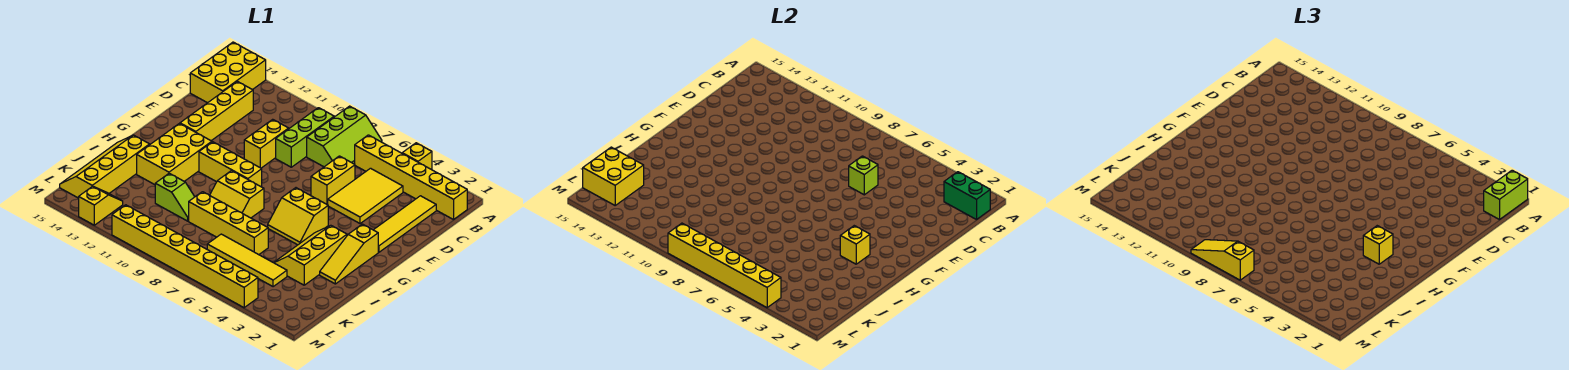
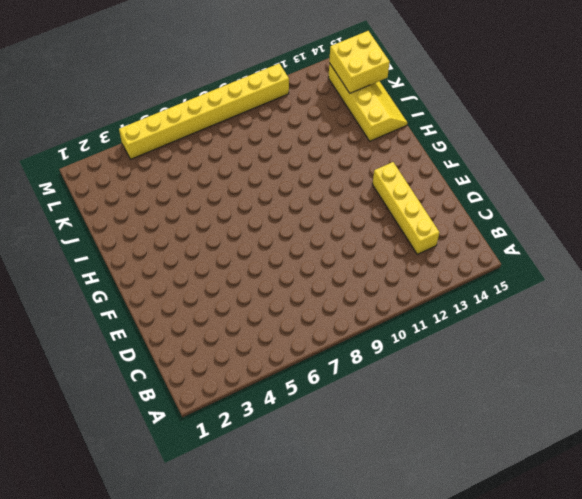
none -> yellow brick A4 level 1
none -> lime slope A7:C8 level 1 top 8
none -> yellow brick A14:C15 level 1
none -> yellow brick B1:B6 level 1

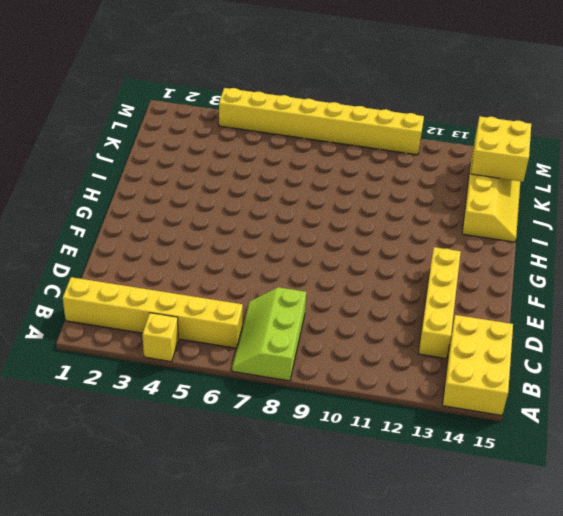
none -> lime brick B9:D9 level 1
none -> yellow tile C2:F2 level 1
none -> yellow tile C4:E5 level 1
none -> yellow brick D6:E6 level 1

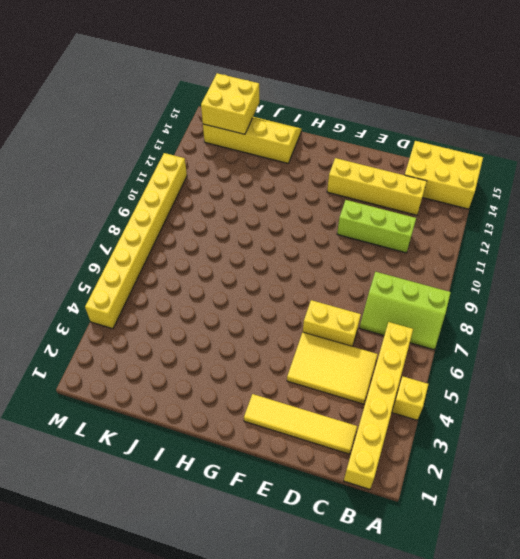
lime brick C11:E11 level 1 -> lime brick B9:D9 level 1
none -> yellow brick D10:E10 level 1
none -> yellow slope G2:I2 level 1 top G
none -> yellow slope G5:H6 level 1 top G
none -> yellow brick G9:G11 level 1

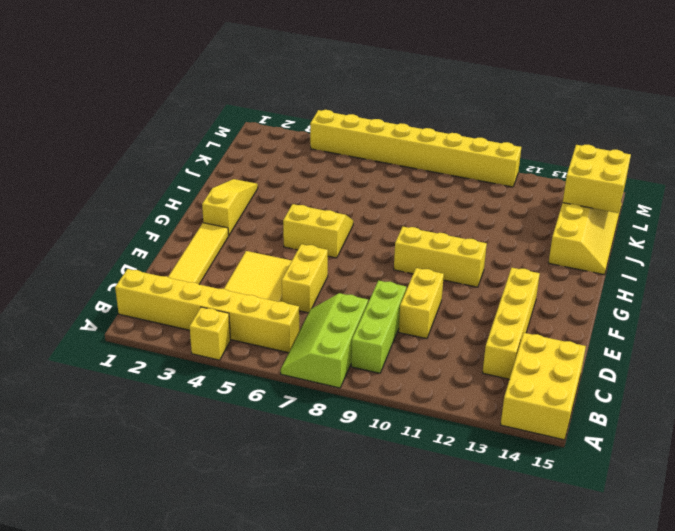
none -> yellow brick G12:I13 level 1
none -> yellow slope H3:J4 level 1 top 3
none -> yellow slope H8:I9 level 1 top H
none -> yellow brick J6:J9 level 1

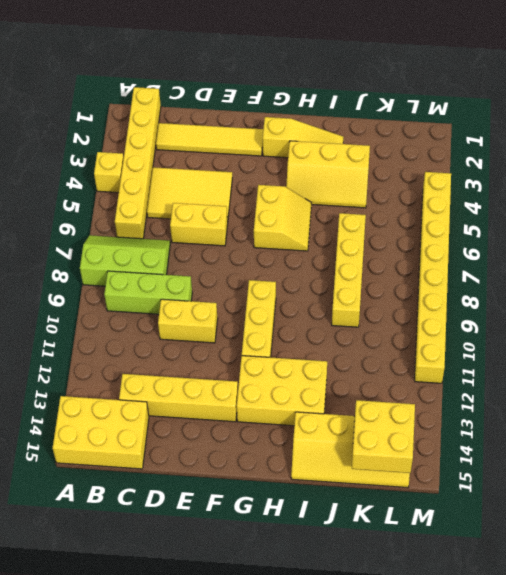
none -> yellow slope H8:I9 level 1 top H
none -> lime slope J10:J11 level 1 top 11
none -> yellow tile K4:K7 level 1
none -> yellow slope L13:M13 level 1 top M

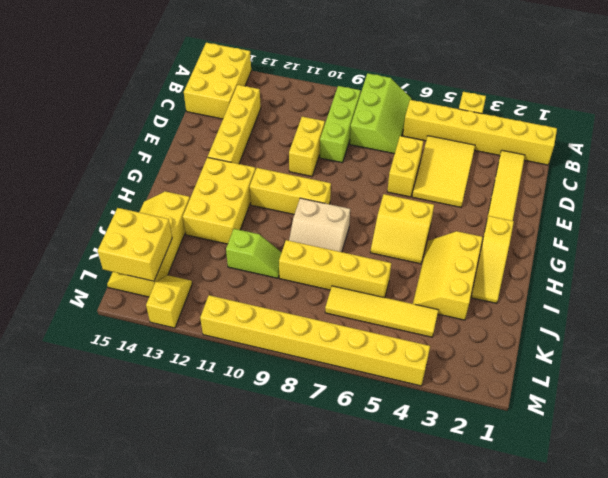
tan slope H8:I9 level 1 top H -> yellow slope H8:I9 level 1 top H
none -> green brick B1:B2 level 2
none -> lime brick D6 level 2
none -> yellow brick H3 level 2
none -> yellow brick M4:M9 level 2

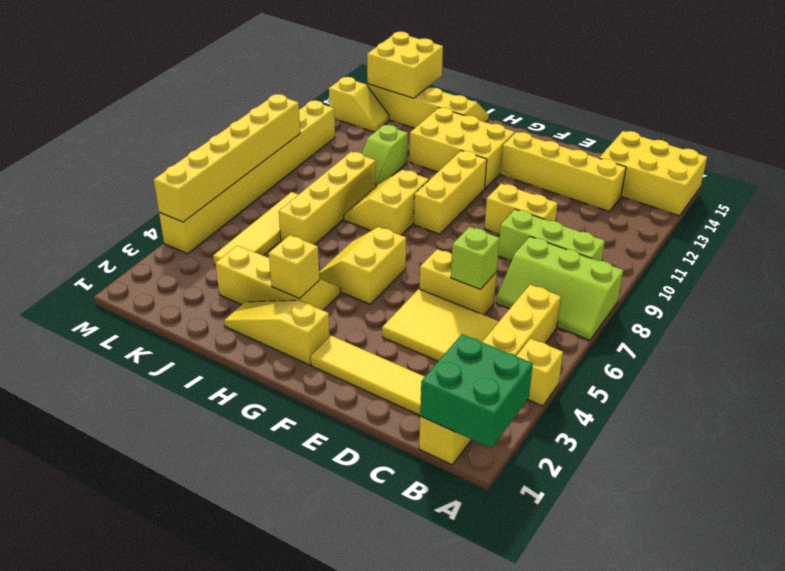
green brick A1:B2 level 2 -> green brick B1:B2 level 2
none -> lime brick A1:B1 level 3
none -> yellow brick H3 level 3
none -> yellow slope M7:M9 level 3 top 7

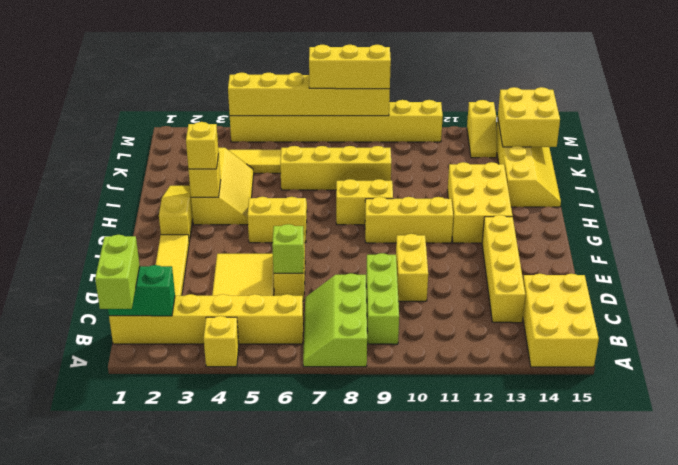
yellow brick M7:M9 level 3 -> yellow slope M7:M9 level 3 top 7
none -> lime slope J10:J11 level 1 top 11

